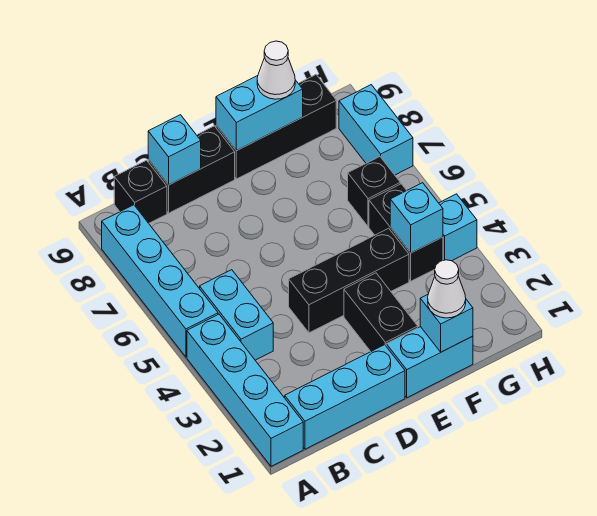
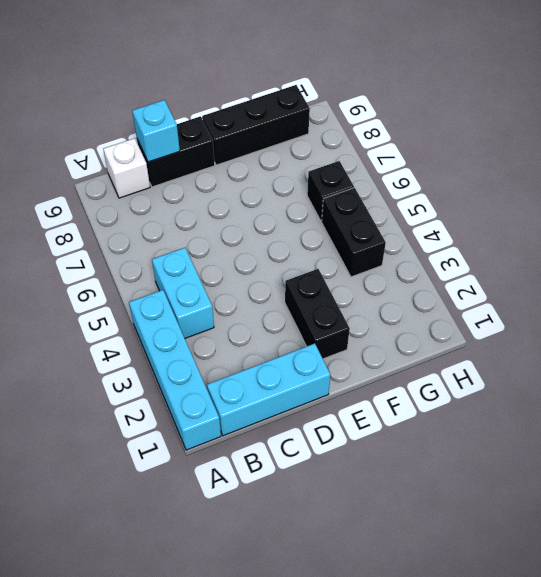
white brick B9 level 1 -> black brick B9 level 1
none -> cyan brick A5:A8 level 1
none -> black brick D4:F4 level 1
none -> cyan brick E1:F1 level 1

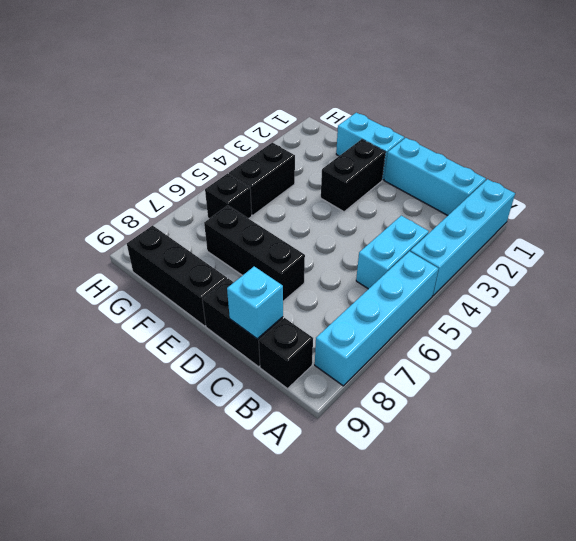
black brick D7:F7 level 1 -> black brick D4:F4 level 1
none -> cyan brick H4 level 1
none -> cyan brick H7:H8 level 1
none -> cyan brick E9:F9 level 2

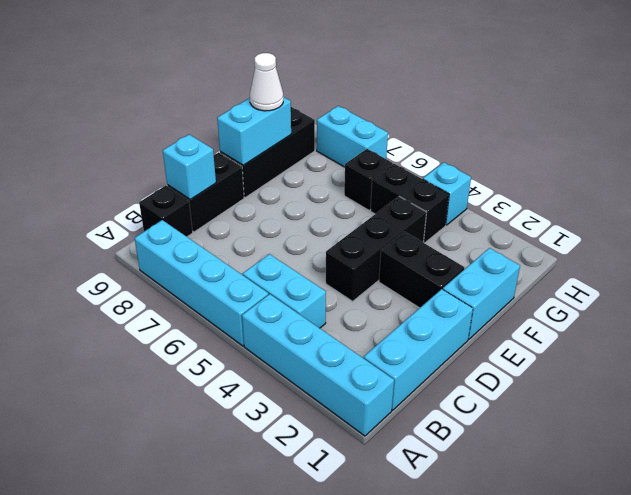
none -> cyan brick F1 level 2
none -> cyan brick G4 level 2
none -> white cone F1 level 3

